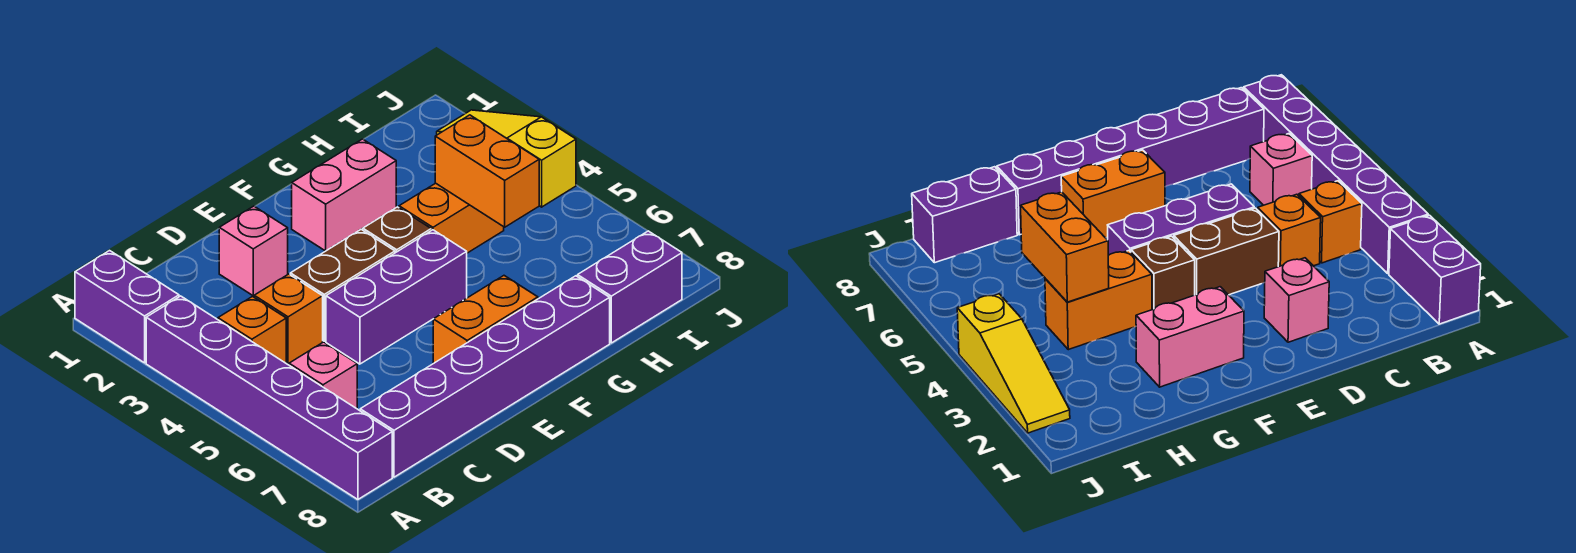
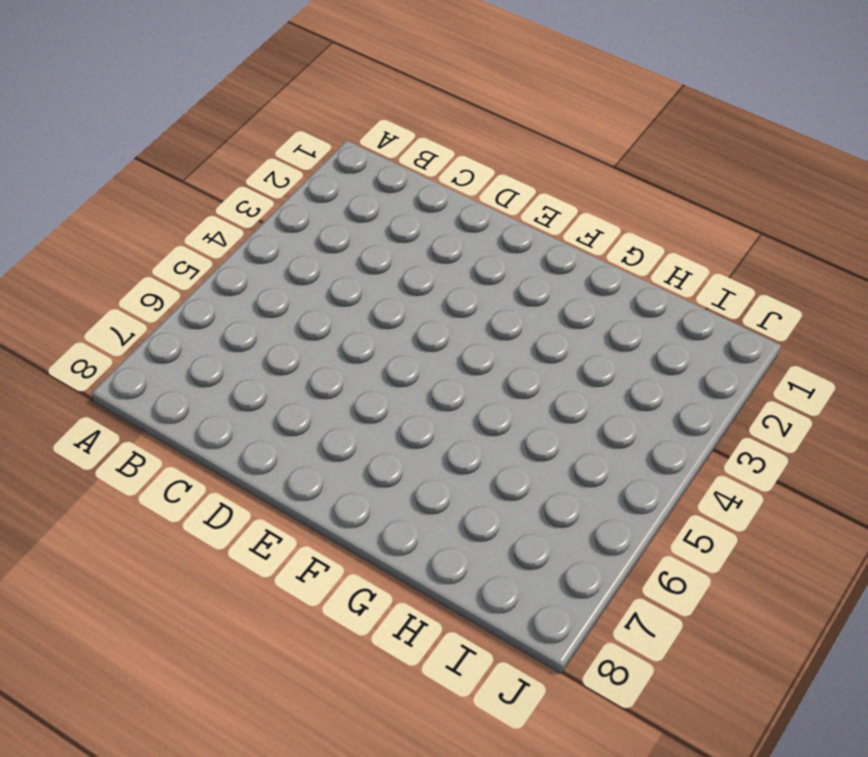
none -> purple brick A1:A2 level 1
none -> purple brick A3:A8 level 1
none -> orange brick B4 level 1

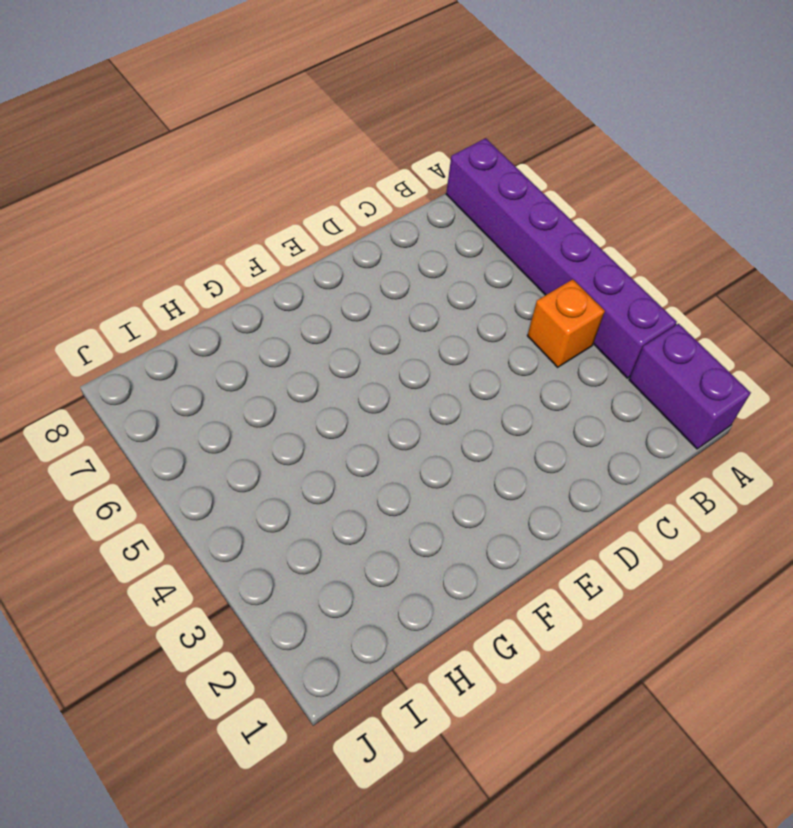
none -> pink brick B6 level 1
none -> purple brick B8:G8 level 1
none -> orange brick C4 level 1

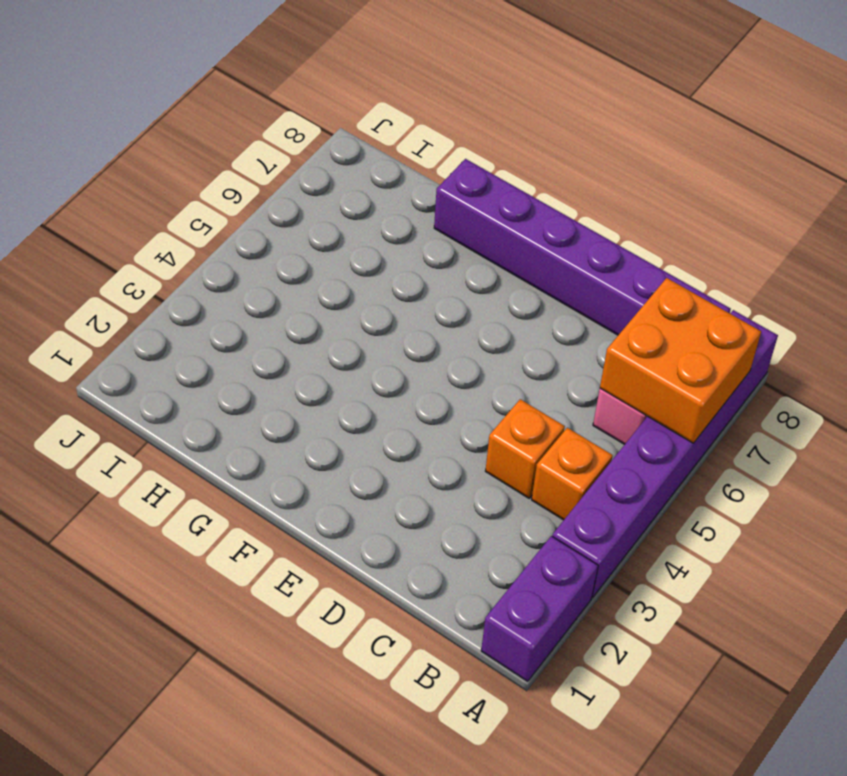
orange brick A6:B7 level 2 -> none
none -> pink brick D2 level 1
none -> brown brick D4:E4 level 1
none -> purple brick D5:F5 level 1

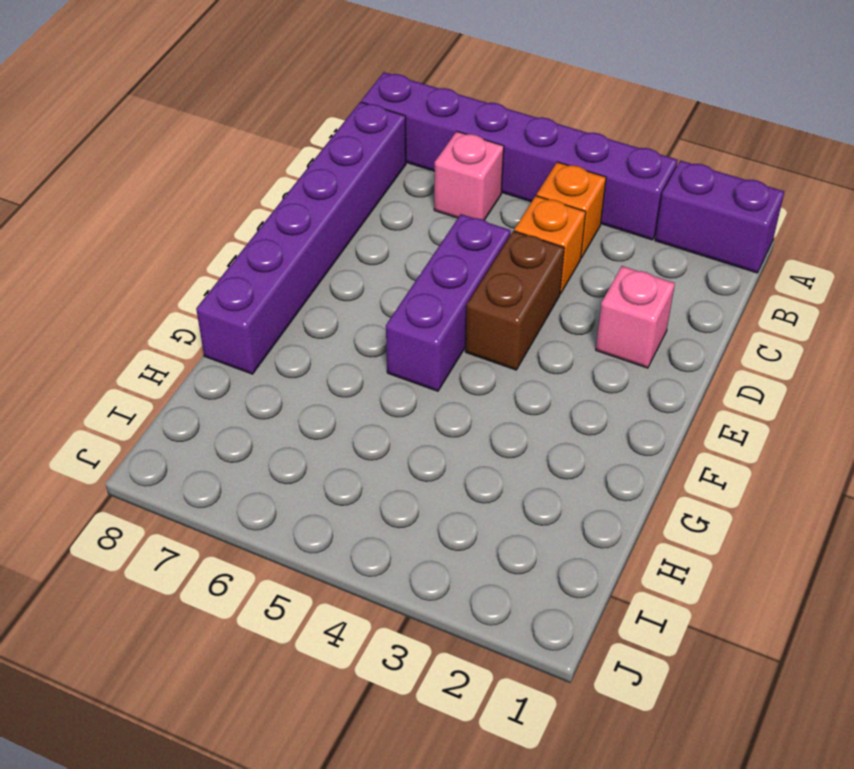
none -> orange brick E7:F7 level 1
none -> pink brick F2:G2 level 1
none -> brown brick F4 level 1

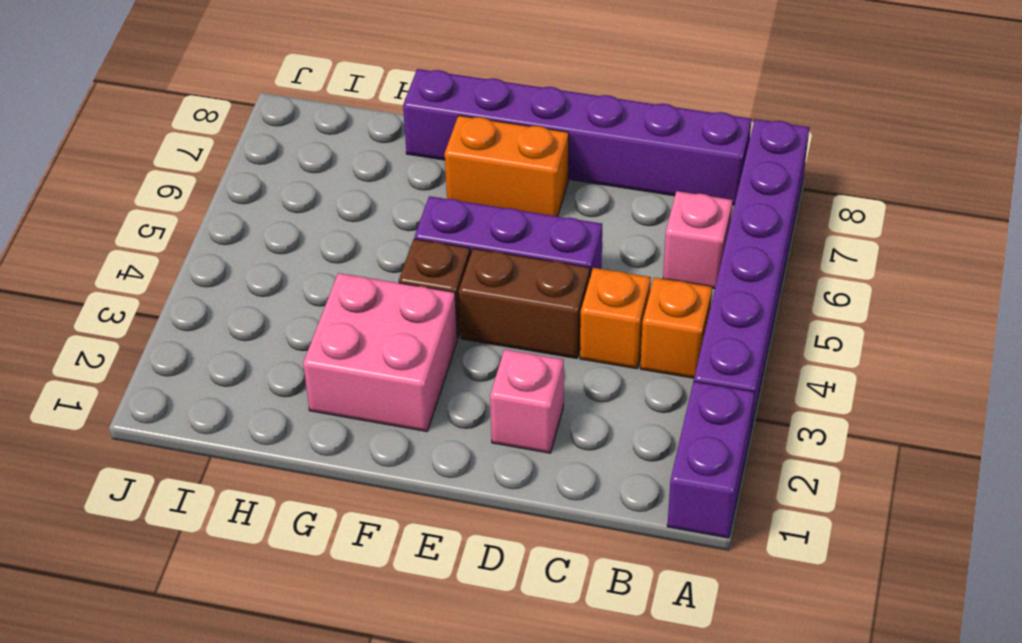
pink brick F2:G3 level 1 -> pink brick F2:G2 level 1
none -> orange brick G4:H4 level 1
none -> purple brick H8:I8 level 1
none -> yellow slope J2:J4 level 1 top 4

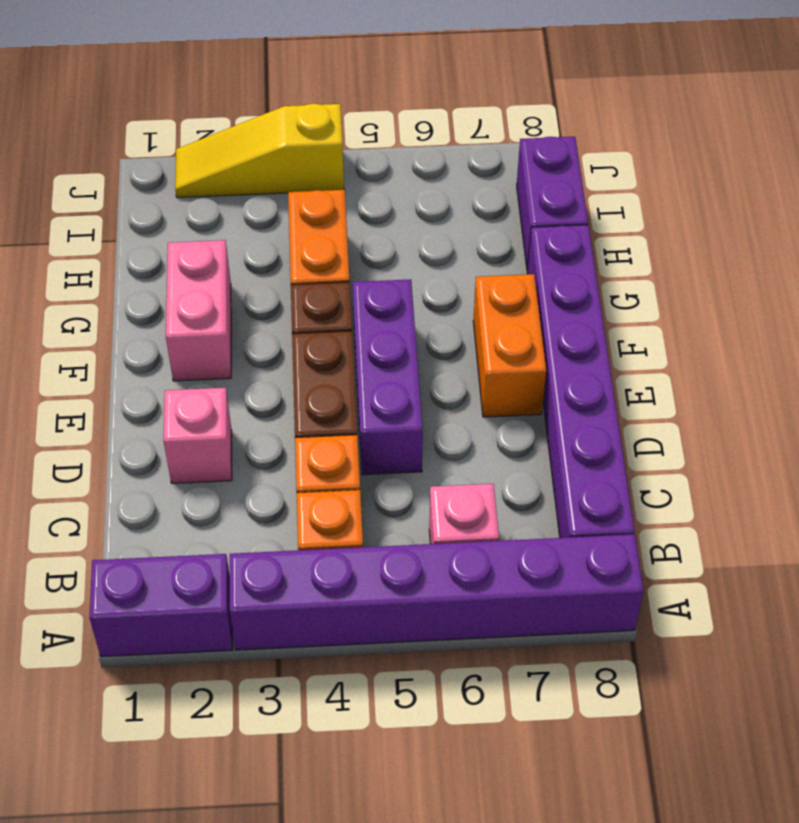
none -> orange brick H4:H5 level 2

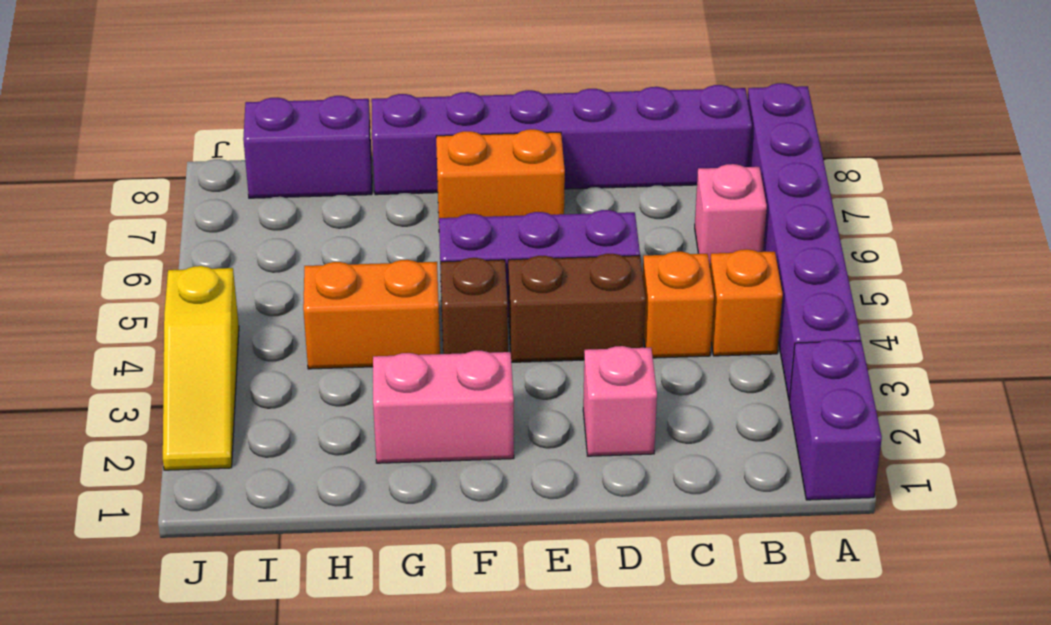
none -> orange brick H4:H5 level 2

